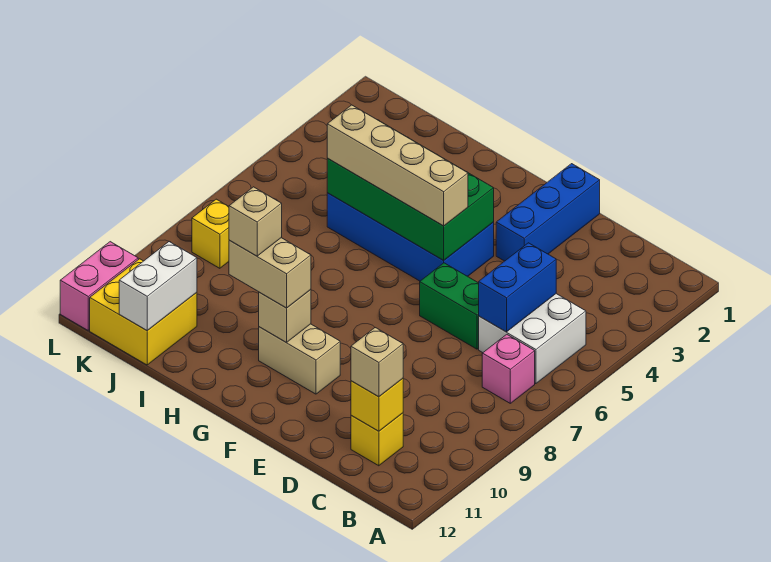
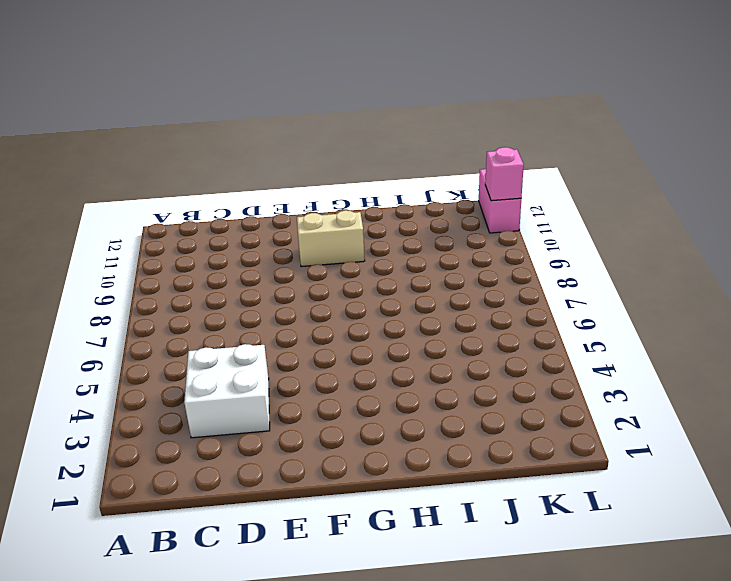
white brick C3:D4 level 1 -> white brick B5:C6 level 1
pink brick L11 level 2 -> pink brick B7 level 1
none -> yellow brick C11 level 1
none -> green brick D6:E6 level 1
none -> blue brick E1:E3 level 1

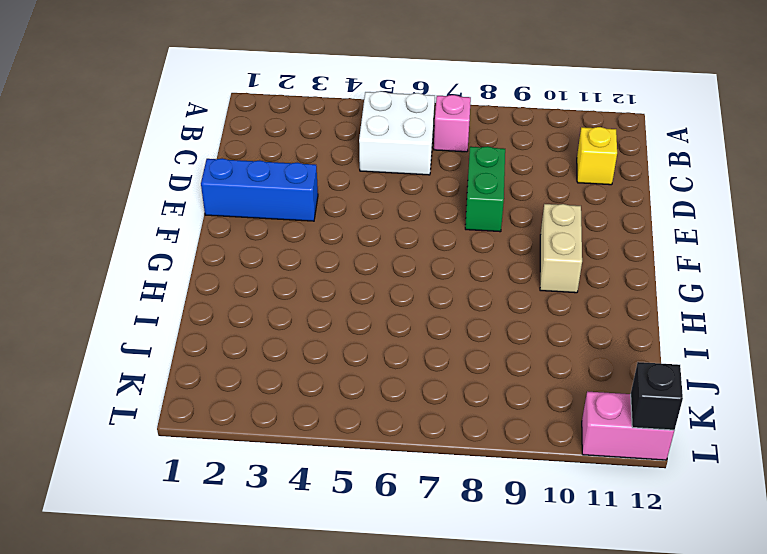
green brick D8:E8 level 1 -> green brick D6:E6 level 1
black brick L12 level 2 -> none
none -> blue brick F4:I5 level 1
none -> yellow brick J11:K12 level 1
none -> yellow brick K8 level 1

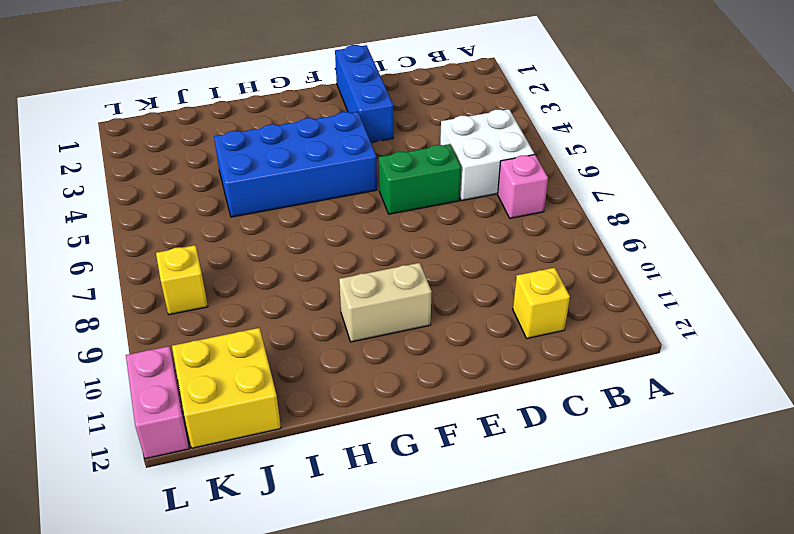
none -> blue brick C5:C6 level 2
none -> yellow brick C11 level 2
none -> green brick F4:I5 level 2

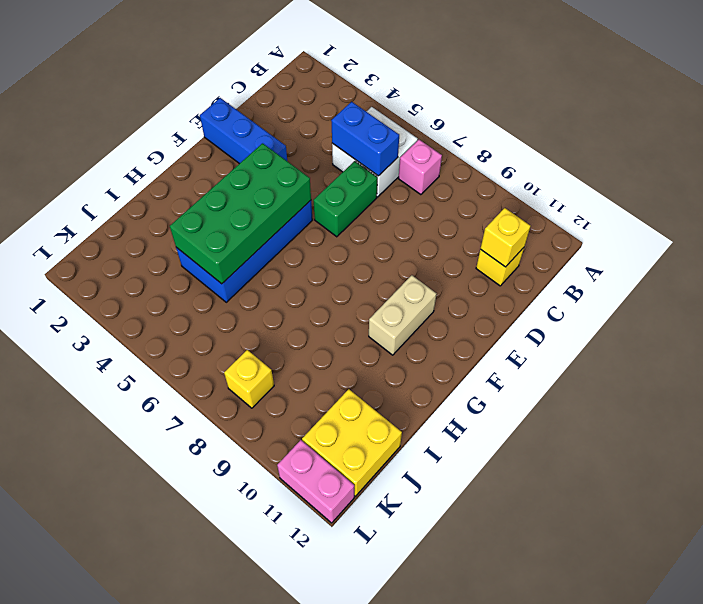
none -> tan brick G10 level 2
none -> white brick J11:J12 level 2
none -> tan brick C11 level 3

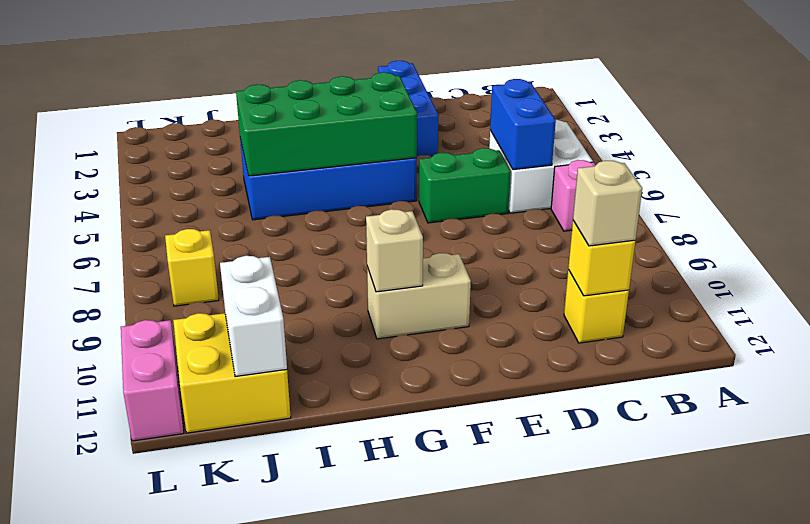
none -> tan brick F5:I5 level 3
none -> tan brick G10:H10 level 3
none -> tan brick H10 level 4

